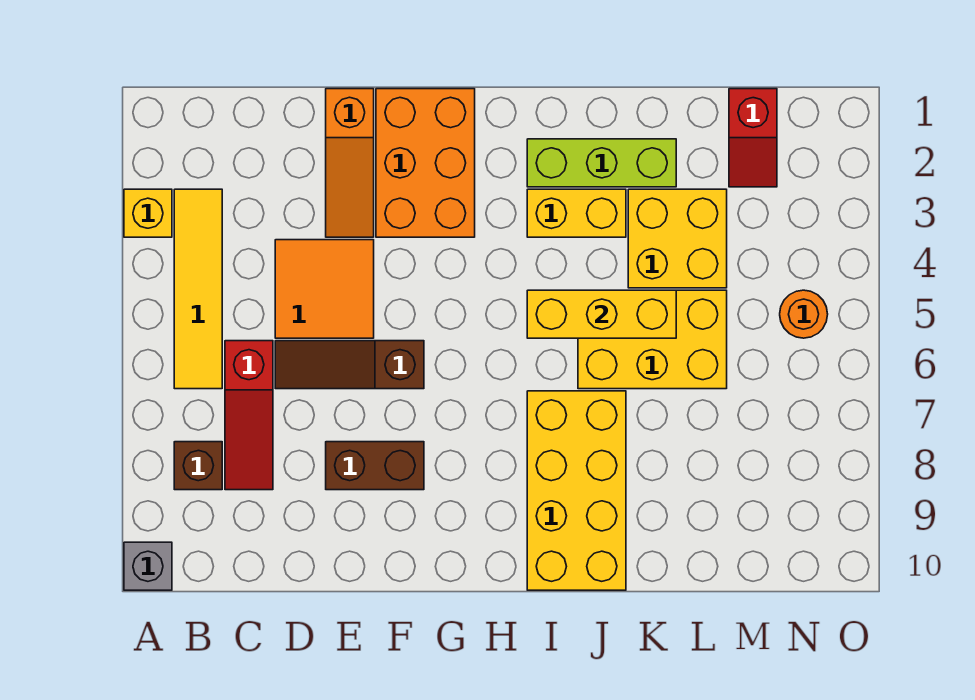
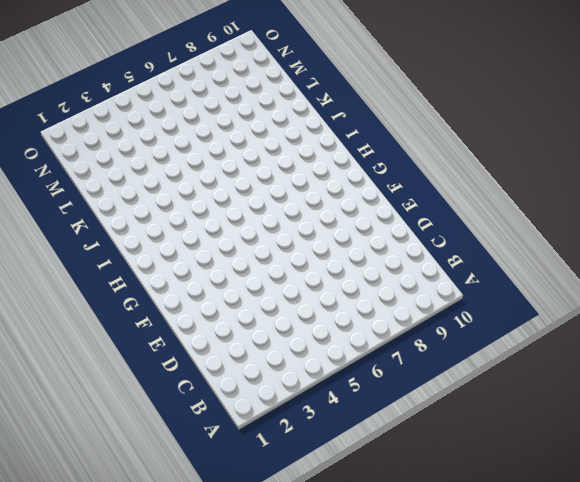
none -> yellow brick A3 level 1
none -> grey brick A10 level 1
none -> yellow tile B3:B6 level 1

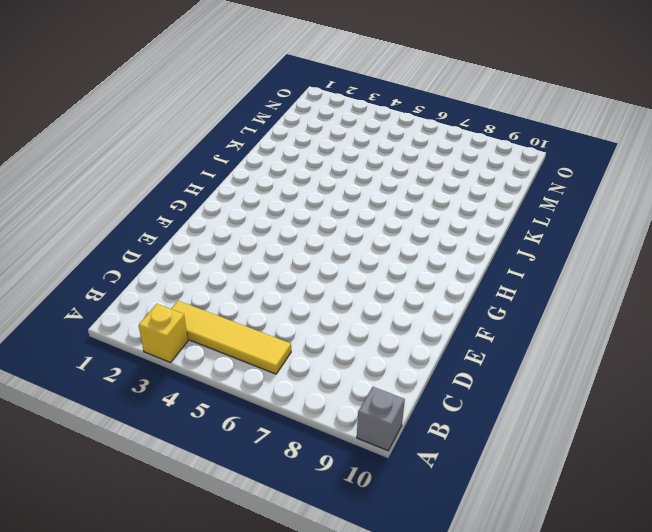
none -> brown brick B8 level 1
none -> red slope C6:C8 level 1 top 6
none -> orange tile D4:E5 level 1

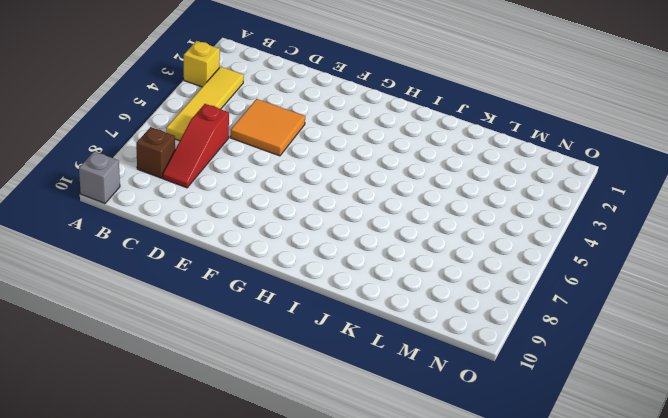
none -> brown slope D6:F6 level 1 top F
none -> orange slope E1:E3 level 1 top 1
none -> brown brick E8:F8 level 1

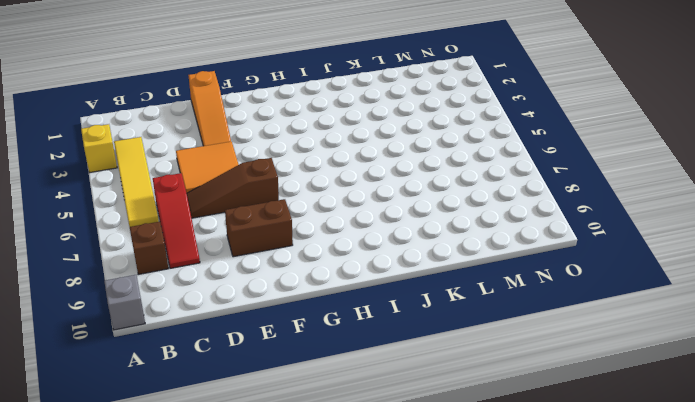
none -> orange brick F1:G3 level 1
none -> lime brick I2:K2 level 1
none -> yellow brick I3:J3 level 1

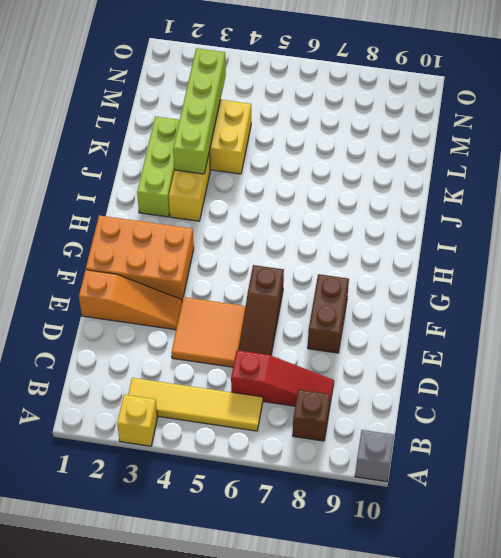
lime brick J3:M3 level 2 -> none
none -> yellow brick I7:J10 level 1
none -> yellow brick J5:L6 level 1
none -> red slope M1:M2 level 1 top 1

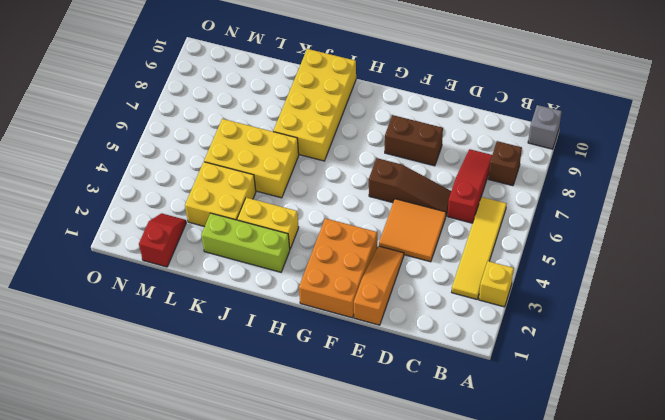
none -> orange round brick N5 level 1
none -> yellow brick I5:K5 level 2

